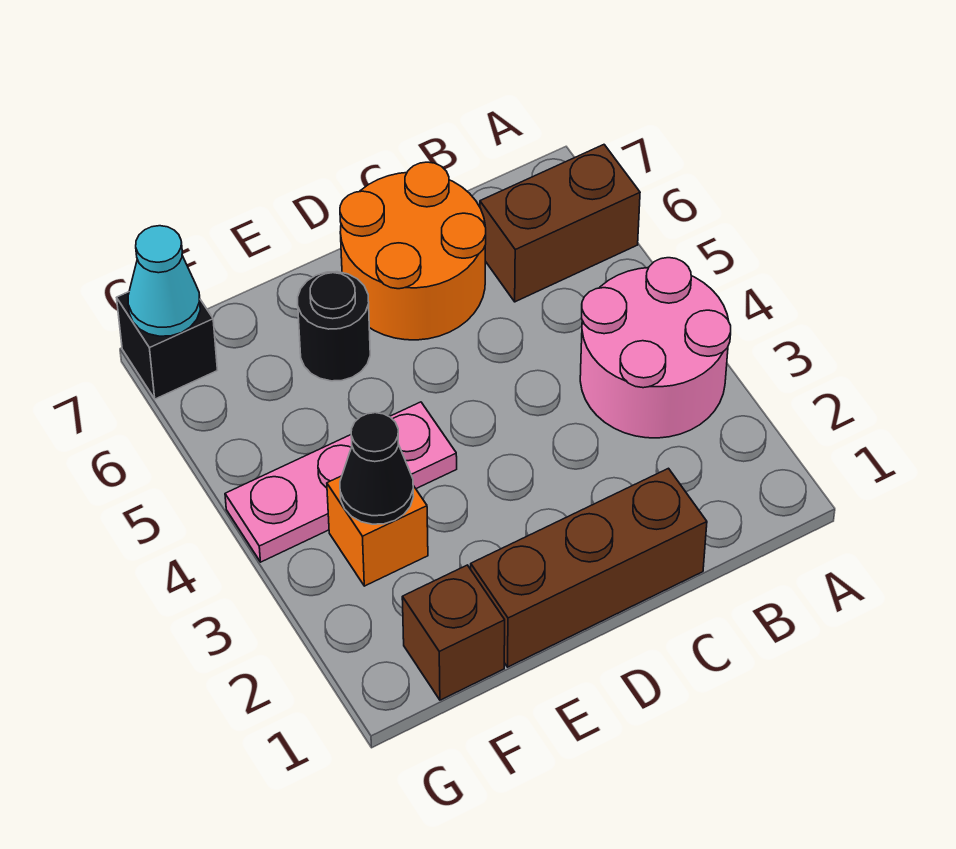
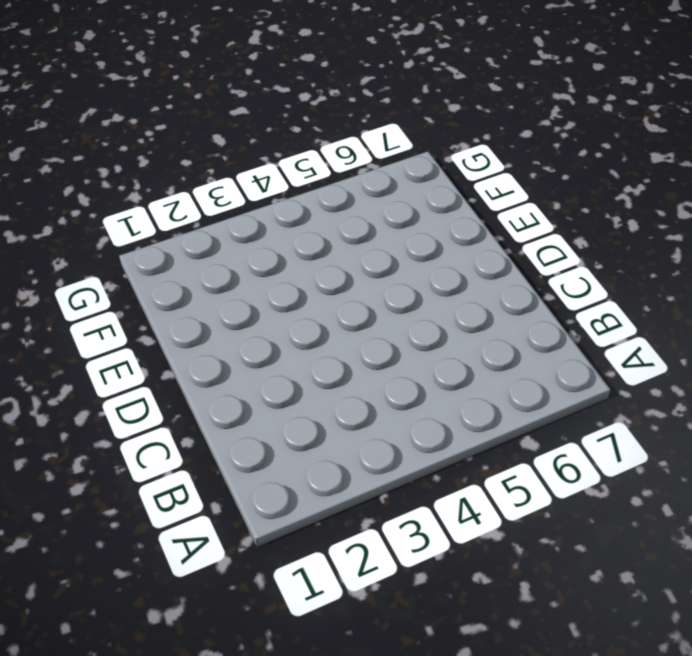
none -> pink round brick A3:B4 level 1
none -> brown brick A6:B6 level 1

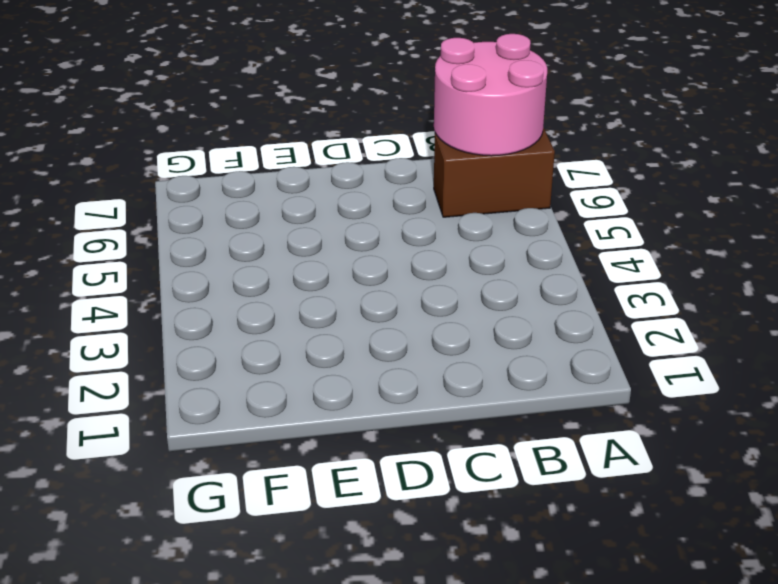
pink round brick A6:B7 level 2 -> pink round brick A3:B4 level 1
none -> brown brick C1:E1 level 1
none -> orange round brick C6:D7 level 1

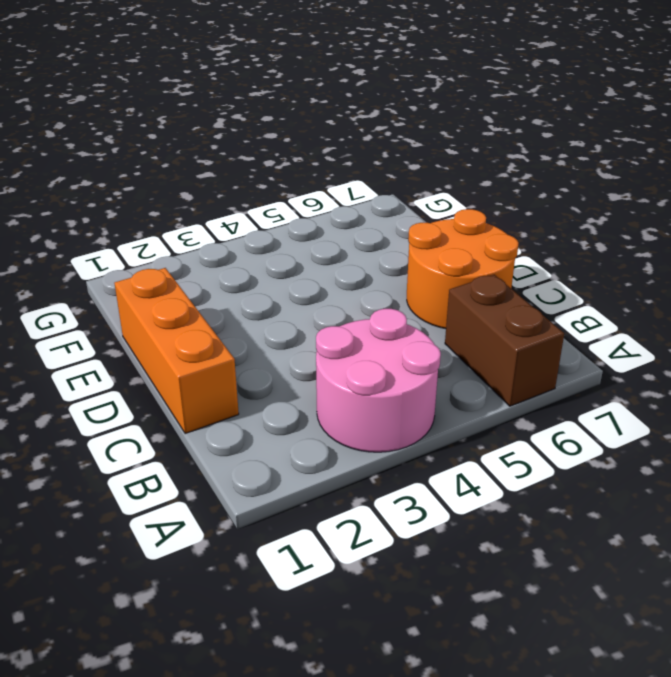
orange brick C1:E1 level 1 -> brown brick C1:E1 level 1
none -> pink plate E4:G4 level 1
none -> black round brick E6 level 1

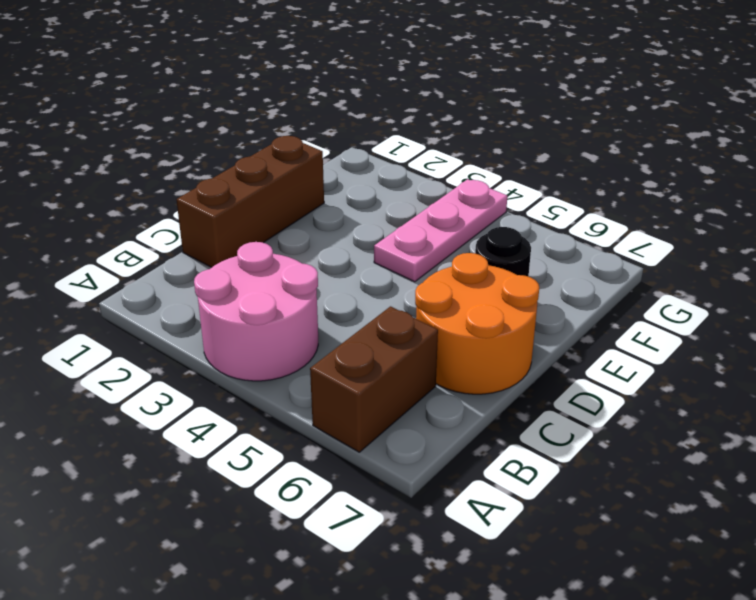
none -> brown brick F1 level 1
none -> orange brick F3 level 1

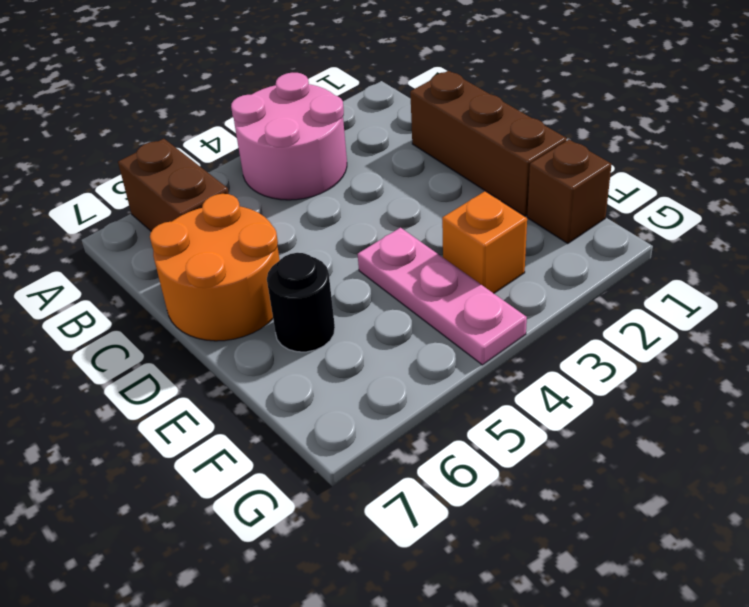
none -> black brick G7 level 1
none -> black cone F3 level 2

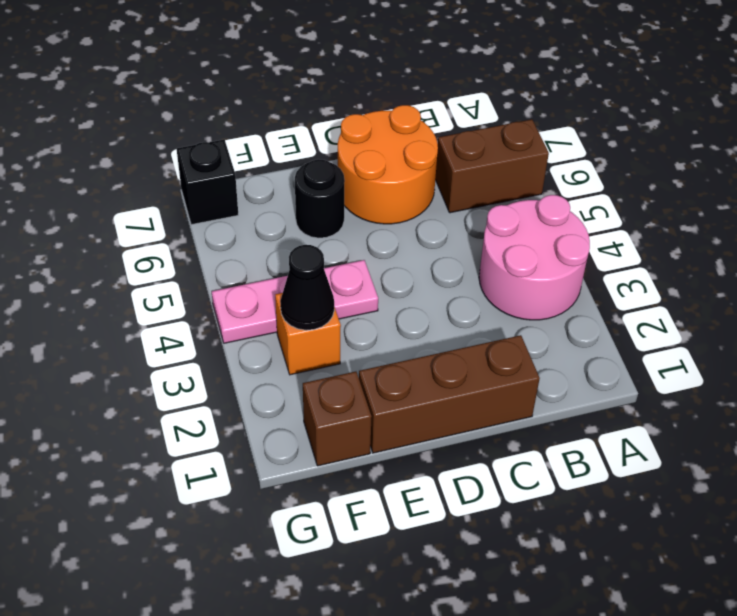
none -> cyan cone G7 level 2

